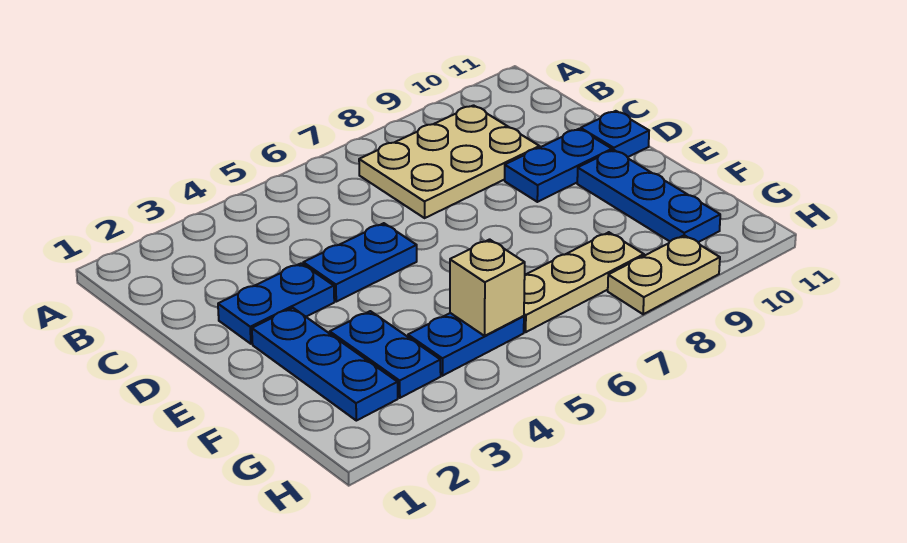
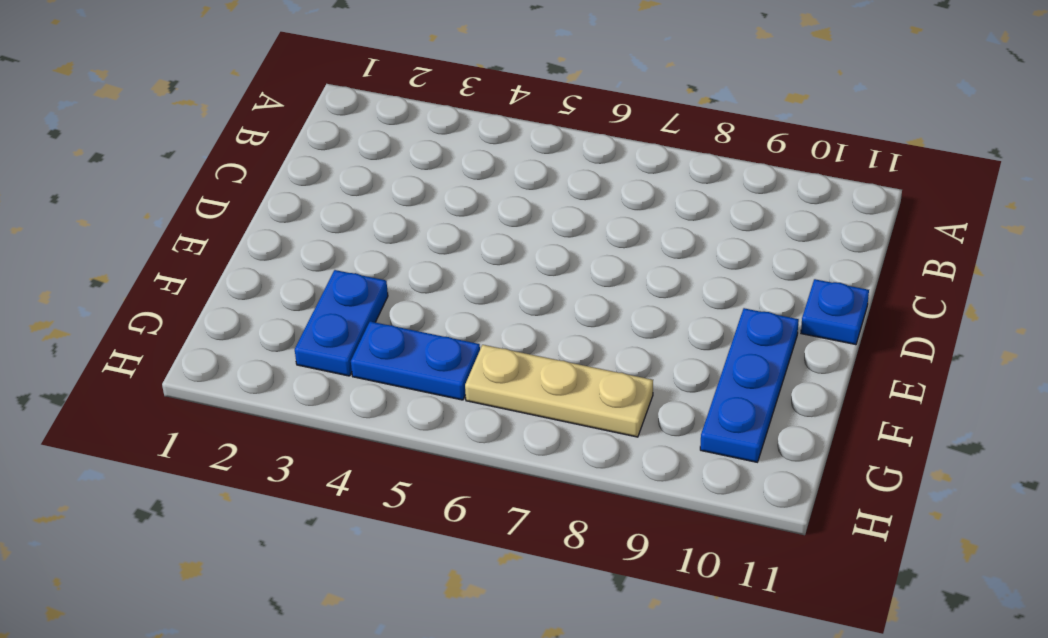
none -> tan plate B7:C9 level 1
none -> blue plate D2:D3 level 1
none -> blue plate D4:D5 level 1

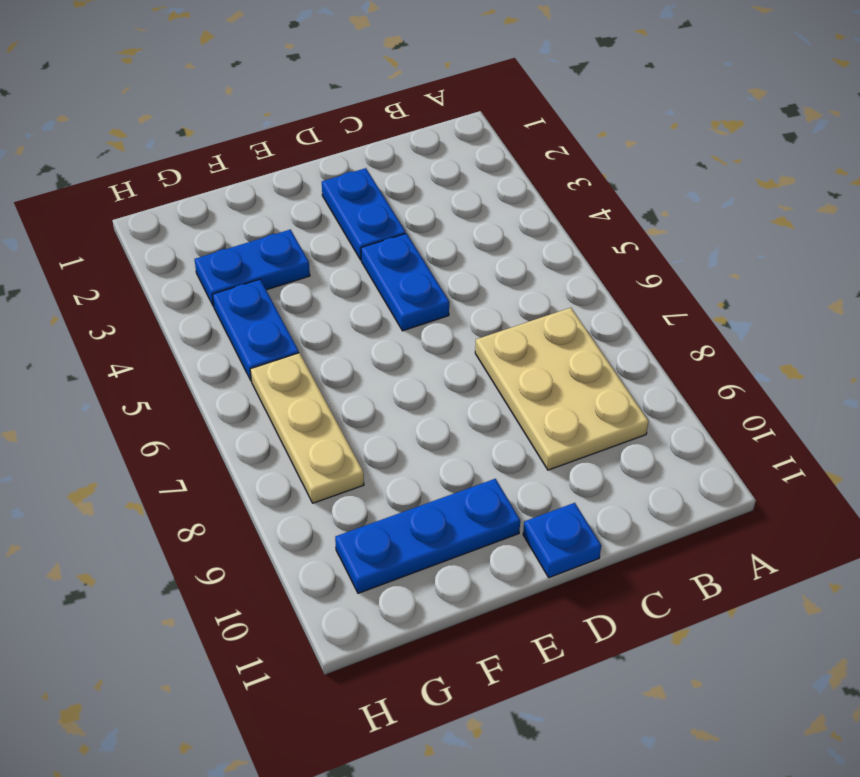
none -> blue plate D9:D10 level 1
none -> blue plate E2:G2 level 1
none -> tan plate H8:H9 level 1

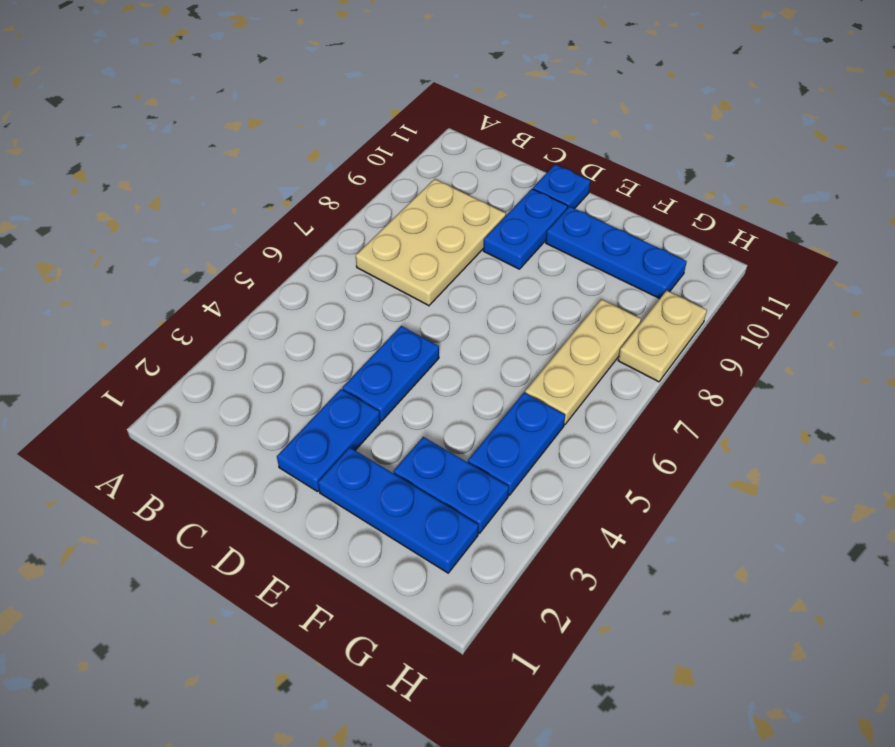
none -> tan brick G5 level 2

